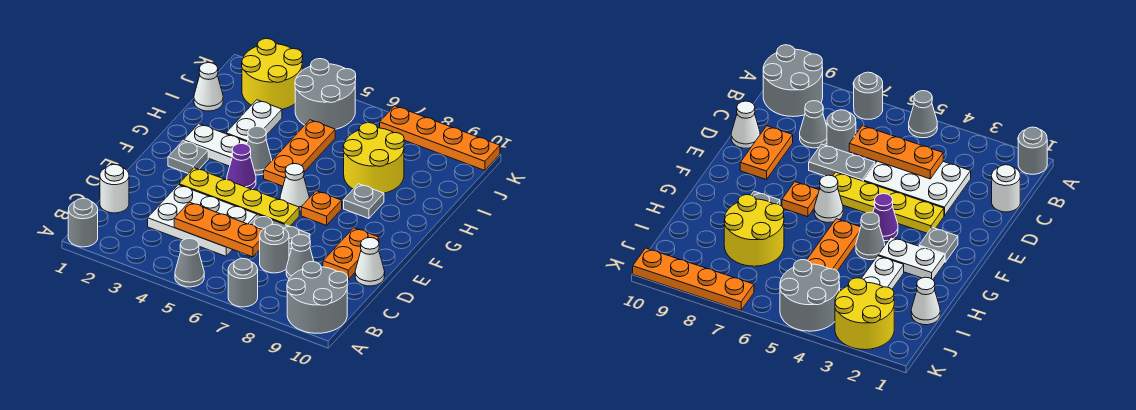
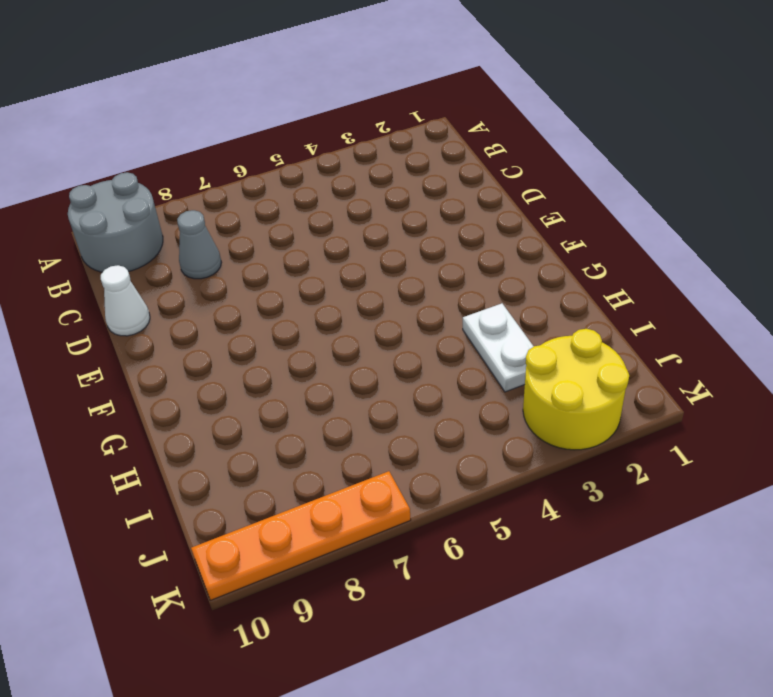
none -> grey round brick A1 level 1
none -> grey cone A5 level 1
none -> grey round brick A7 level 1

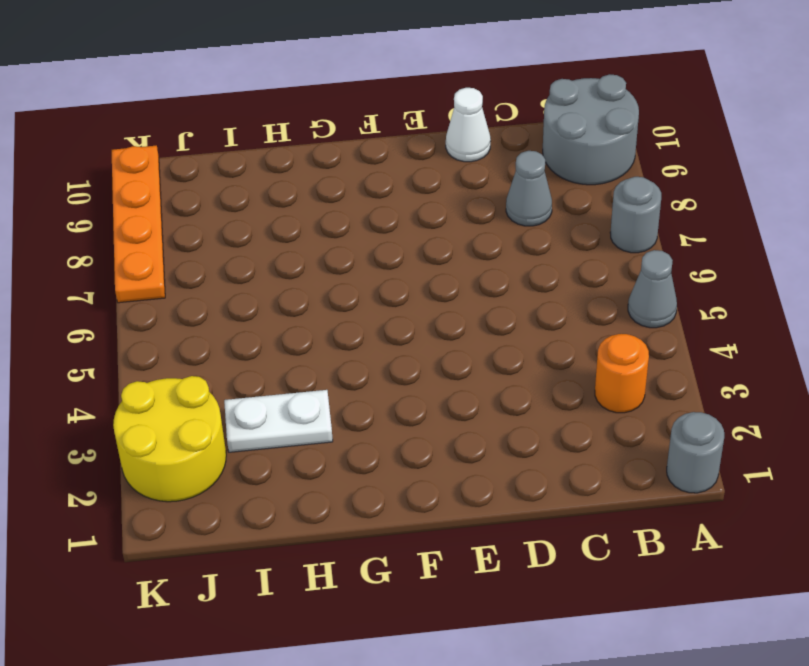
orange round brick B3 level 1 -> none
none -> white round brick C1 level 1
none -> white plate C3:D5 level 1
none -> grey round brick C7 level 1

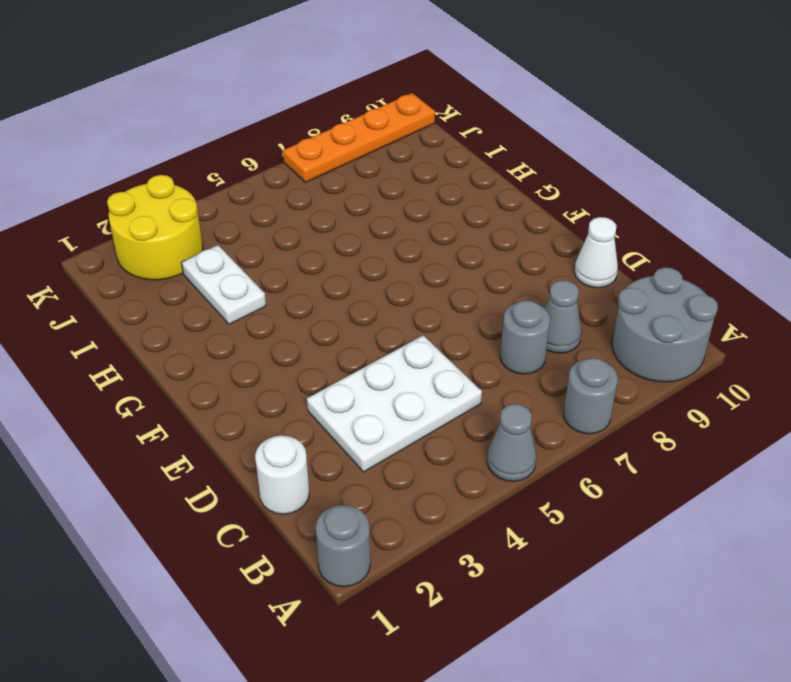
none -> grey plate D6:D7 level 1
none -> orange plate D9:E9 level 1
none -> yellow plate E3:E6 level 1

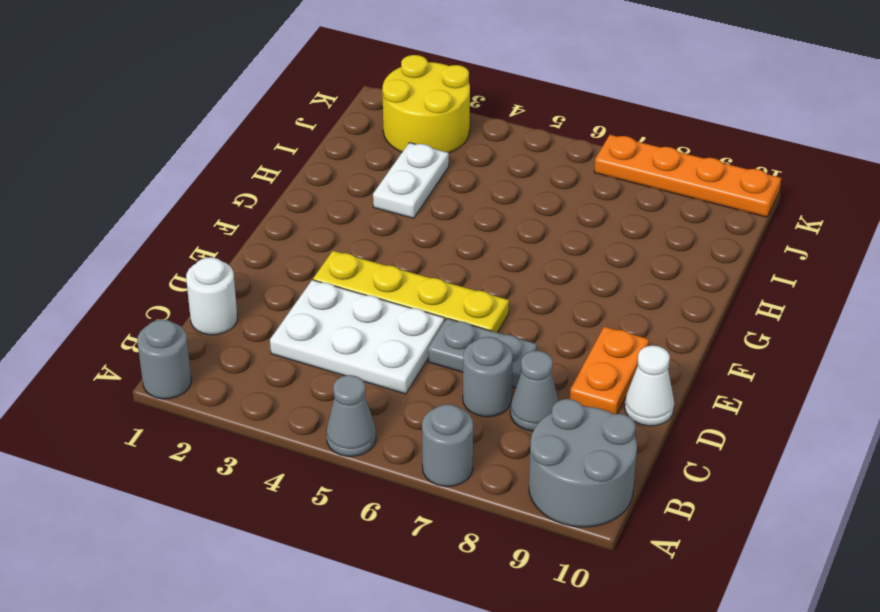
none -> grey plate F2 level 1
none -> purple cone F4 level 1
none -> white cone F6 level 1

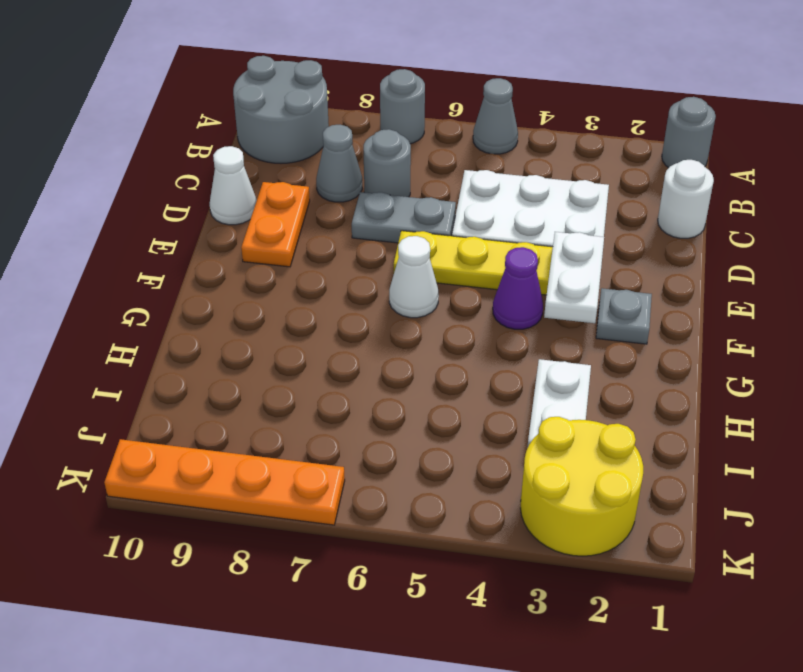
white plate E3:F3 level 2 -> white plate G2:G3 level 1
none -> orange plate F7 level 1
none -> grey cone G4 level 1
none -> orange plate G5:I5 level 1

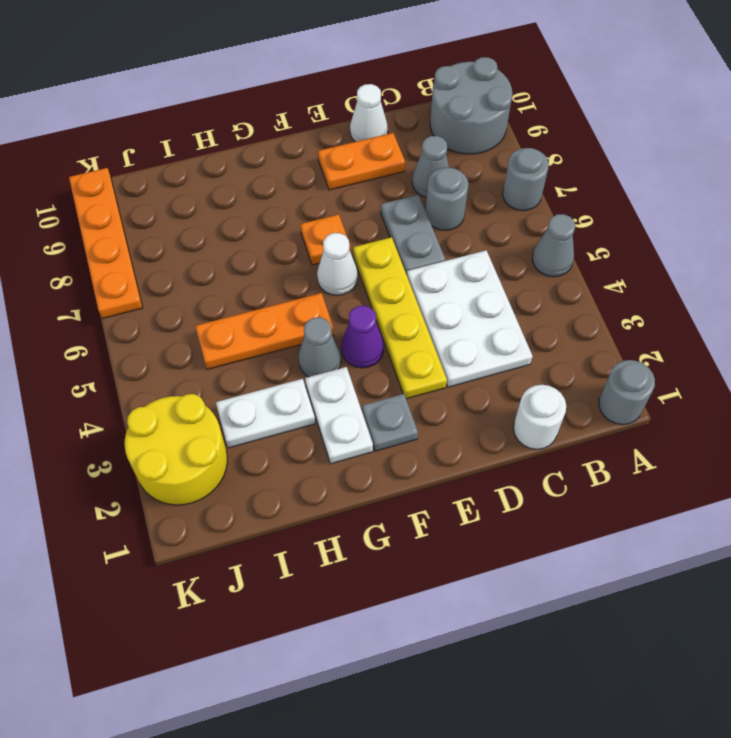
none -> grey plate G8 level 1
none -> yellow round brick H7:I8 level 1
none -> white cone I1 level 1

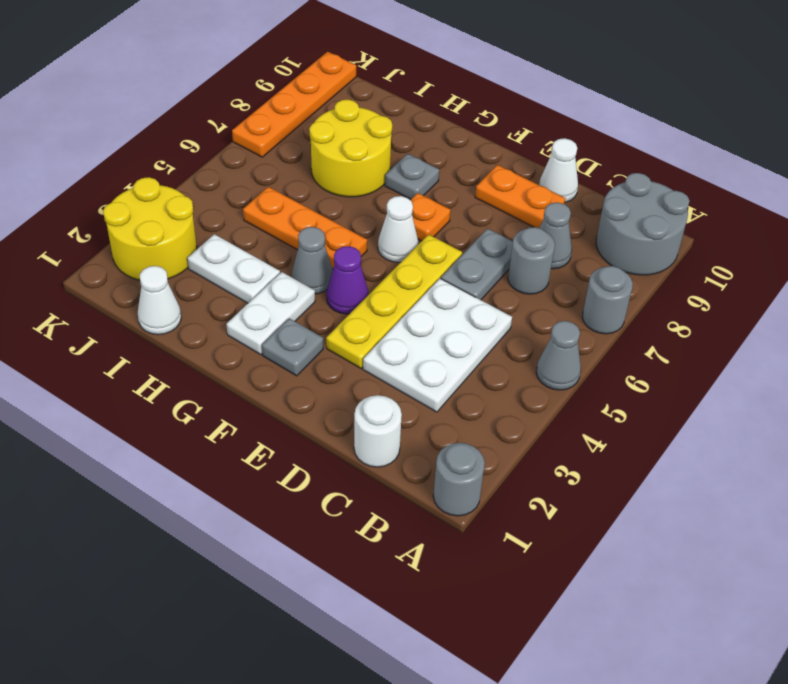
none -> grey round brick J4:K5 level 1
none -> orange plate C4:C6 level 2

